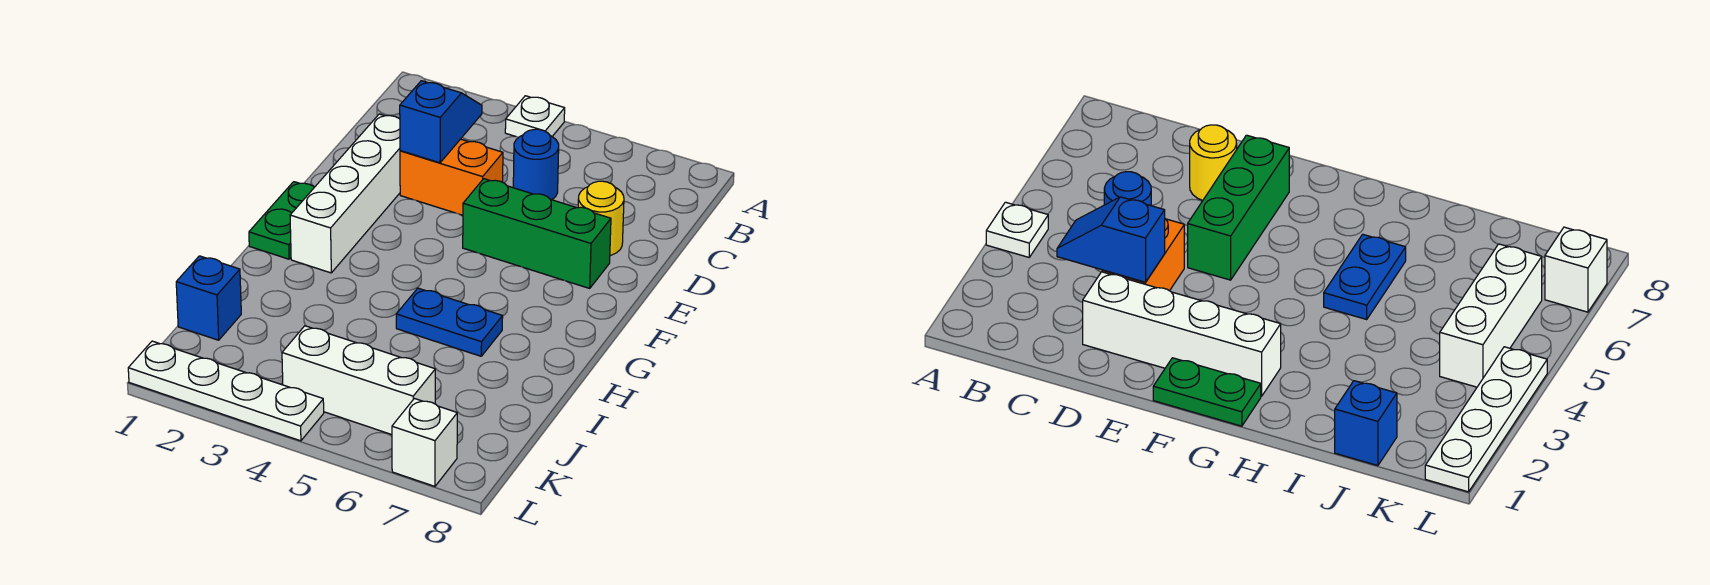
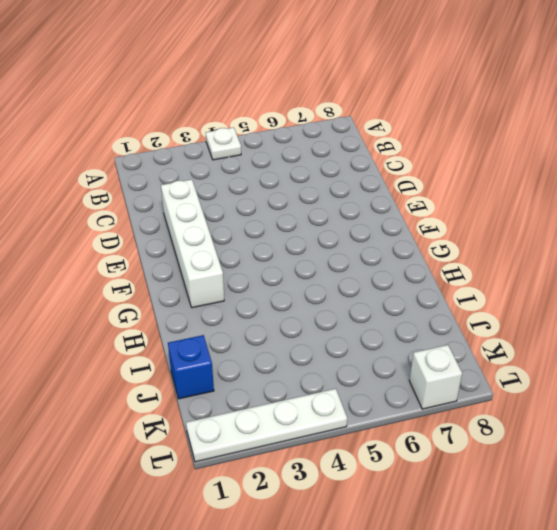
none -> blue round brick C5 level 1
none -> orange brick D3:D4 level 1
none -> yellow round brick D7 level 1

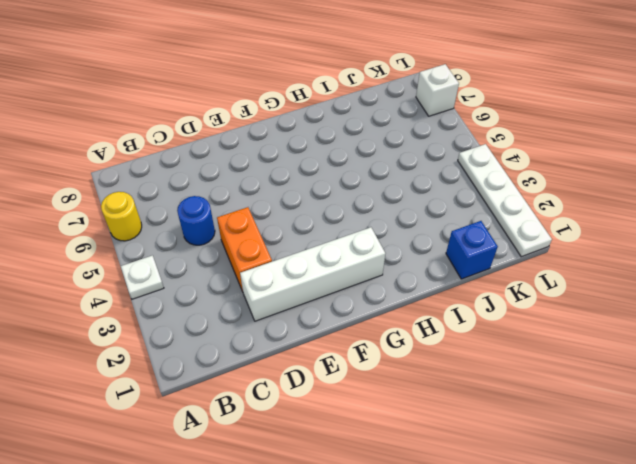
yellow round brick A6 level 1 -> yellow round brick D7 level 1
none -> green brick E5:E7 level 1
none -> green plate F1:G1 level 1
none -> blue plate H5:H6 level 1

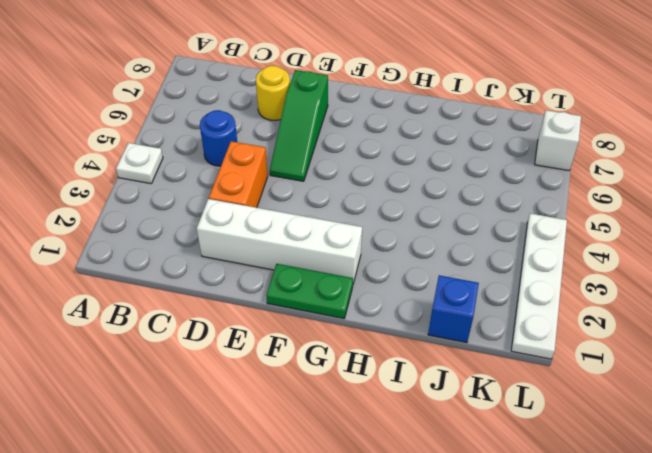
green slope E5:E7 level 1 top 7 -> green brick E5:E7 level 1
none -> blue plate H5:H6 level 1
none -> white brick K4:K6 level 1
none -> blue slope C3:D3 level 2 top D

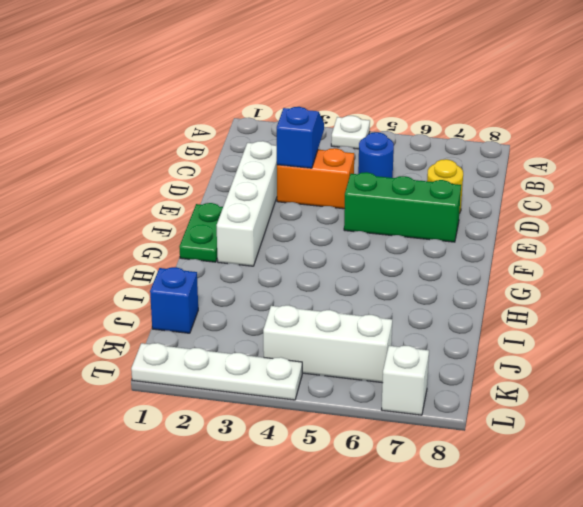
none -> blue plate H5:H6 level 1

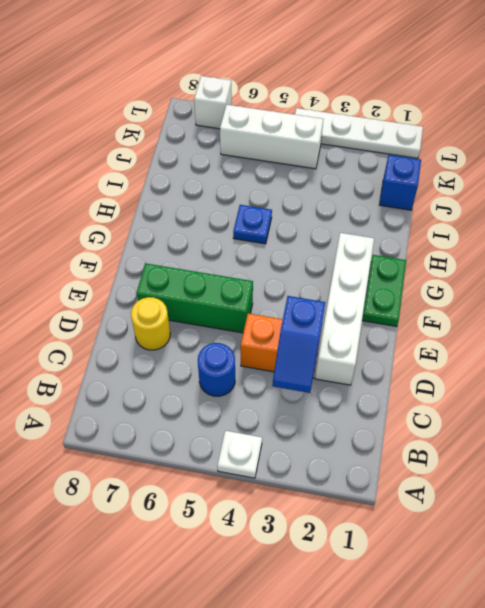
blue plate H5 level 1 -> blue plate H5:H6 level 1

